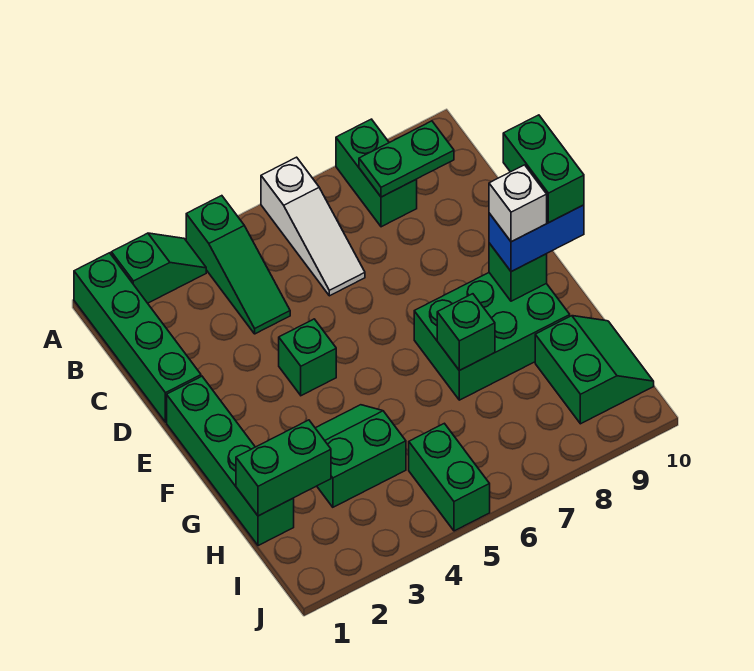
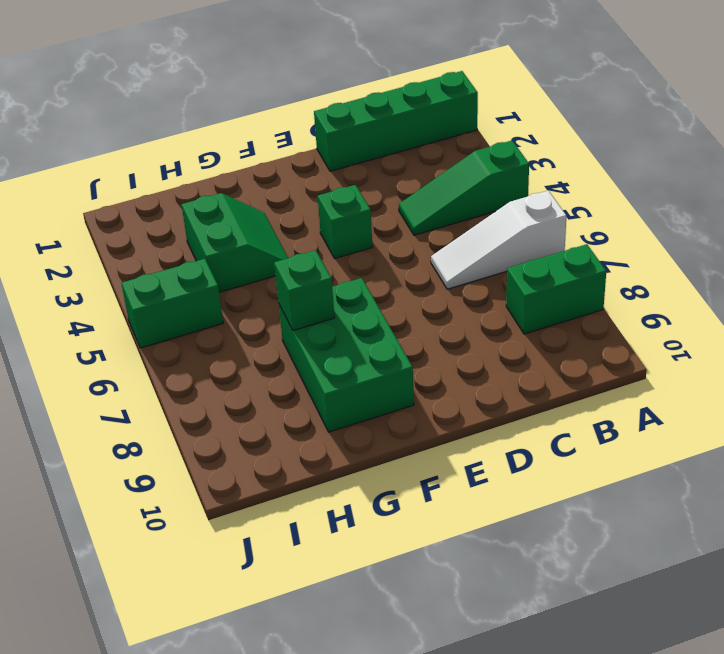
none -> green slope A2:A3 level 1 top 2
none -> green brick E1:H1 level 1
none -> green slope H9:I10 level 1 top 9

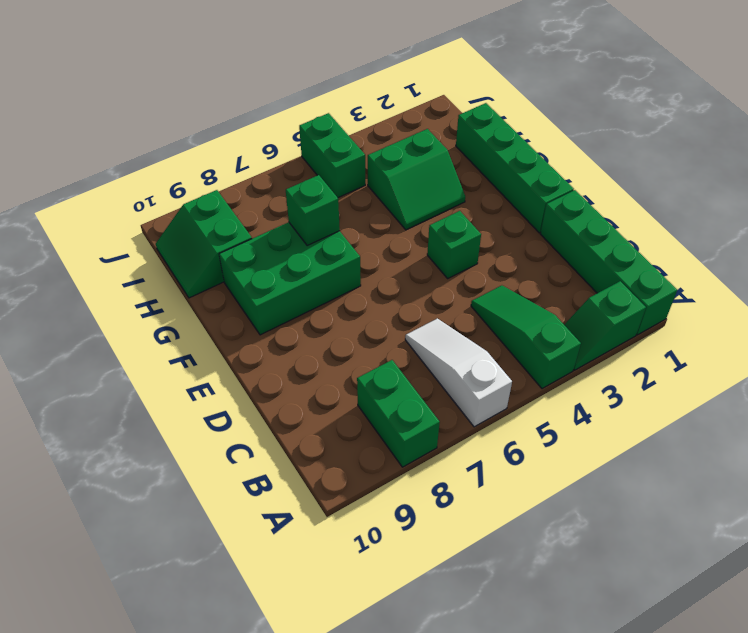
none -> green plate B8:B9 level 2
none -> green brick F9 level 2
none -> green brick H1:H2 level 2

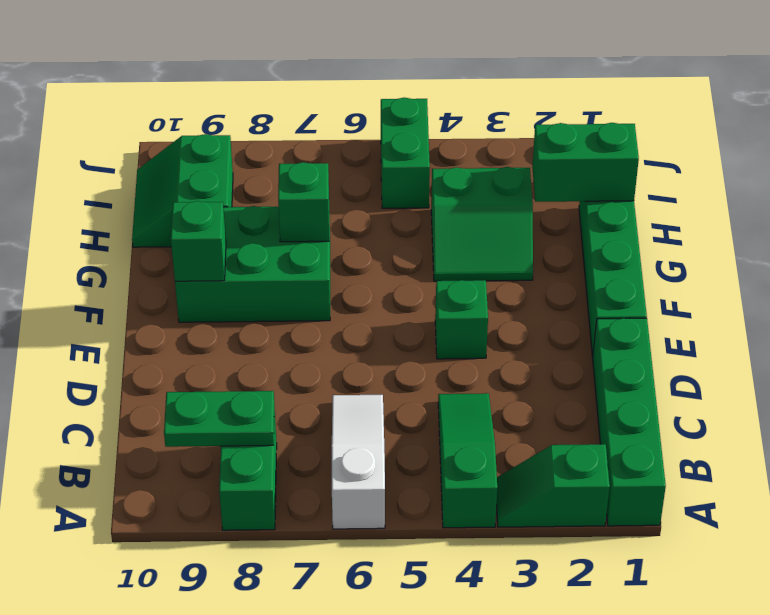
none -> blue brick F9:F10 level 3
none -> green brick E10:F10 level 4
none -> white brick F9 level 4

